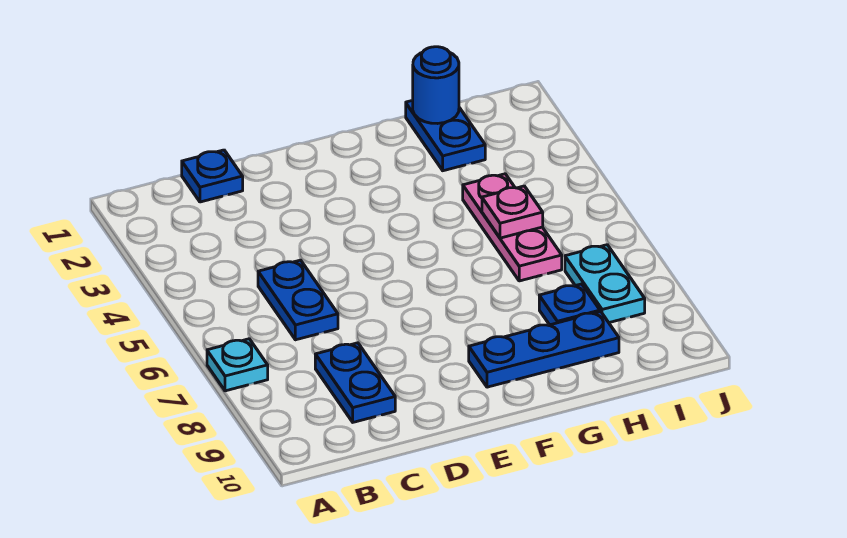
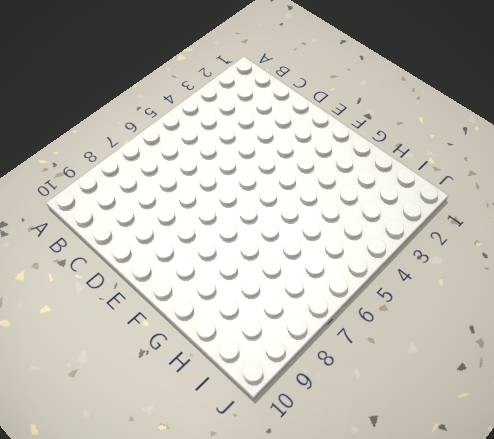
none -> cyan plate A7 level 1
none -> blue plate C1 level 1

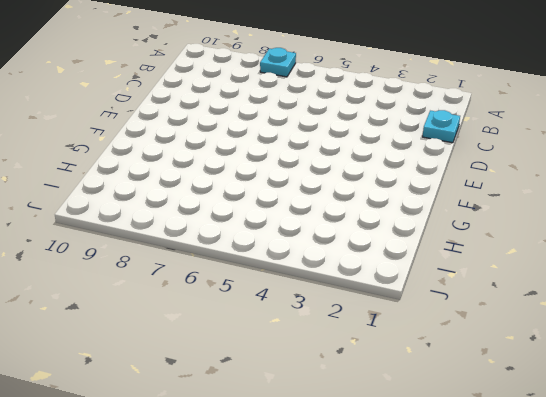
cyan plate C1 level 1 -> blue plate C1 level 1
none -> blue plate C5:C6 level 1
none -> blue plate C8:C9 level 1

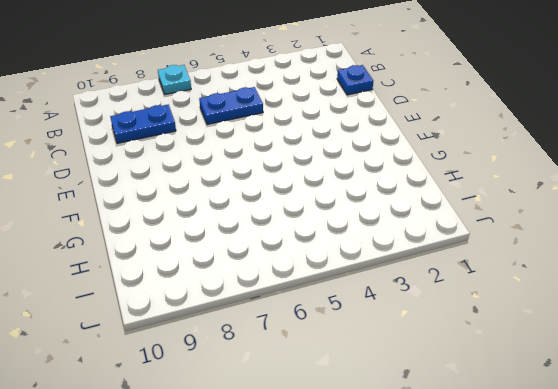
none -> blue plate F9:H9 level 1
none -> blue plate H1:H2 level 1

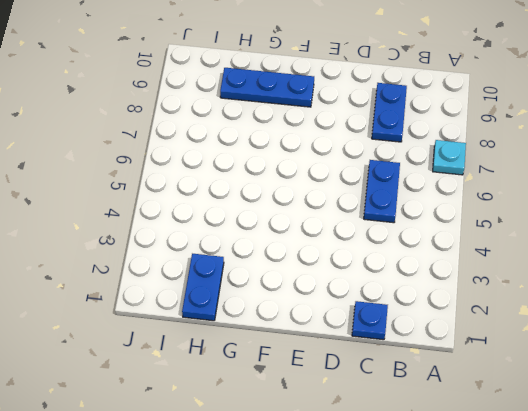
none -> pink plate H4:H6 level 1
none -> blue plate H8 level 1

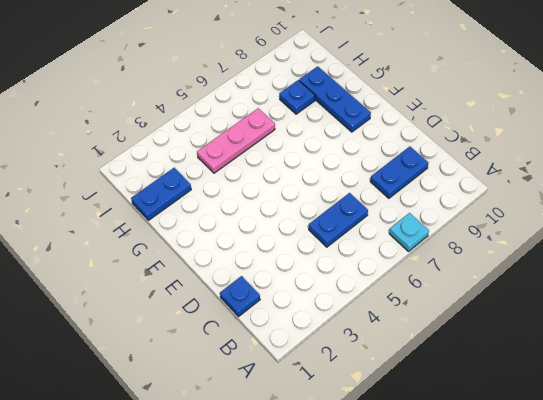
none -> cyan plate I7:I8 level 1
none -> blue round brick H1 level 2

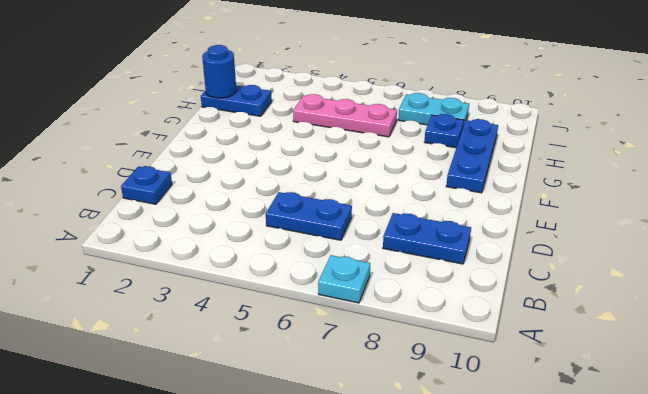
none -> pink plate H5 level 2

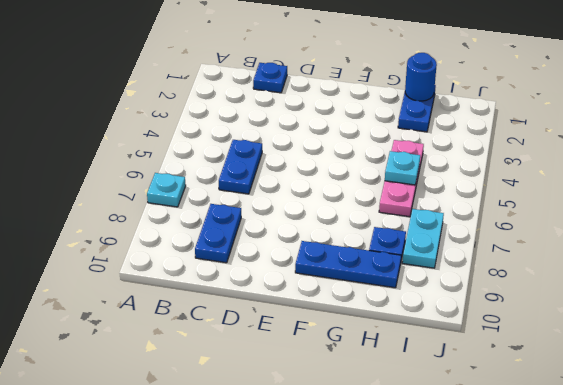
cyan plate H5 level 2 -> pink plate H5 level 2

